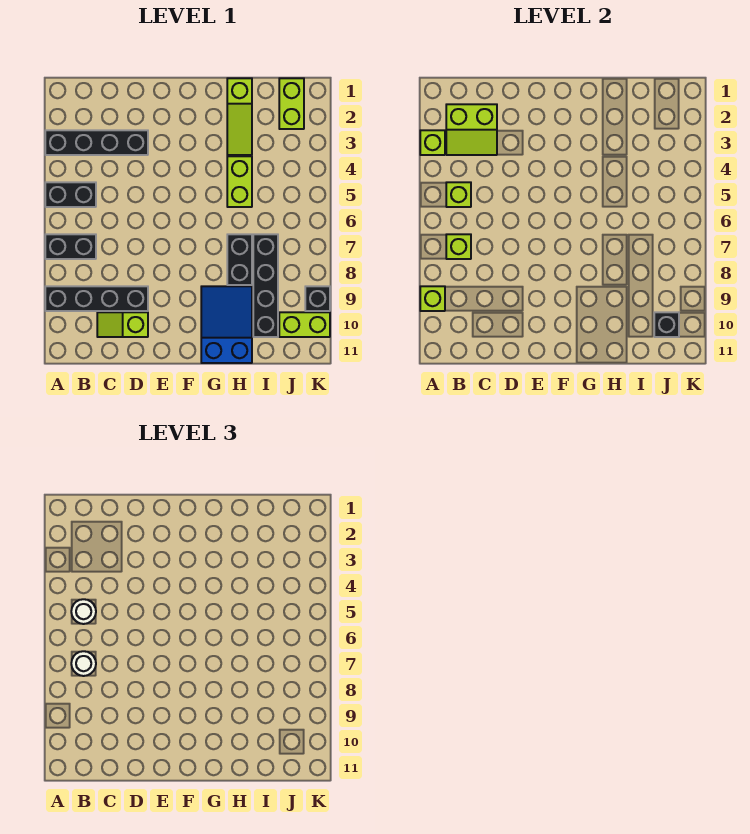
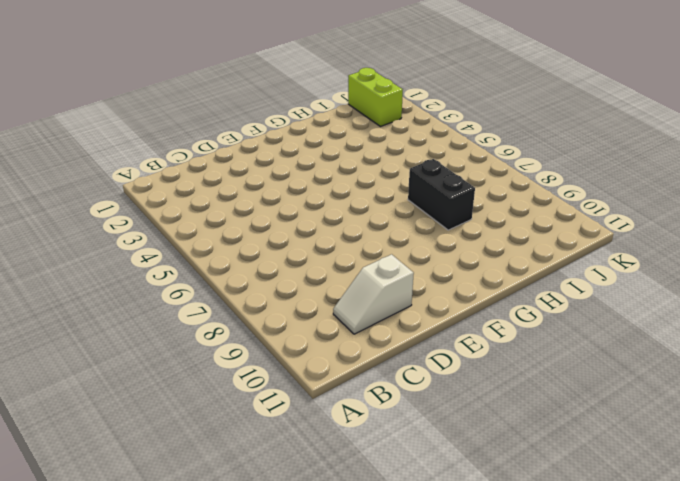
white slope C10:D10 level 1 top D -> lime slope C10:D10 level 1 top D
none -> black brick A3:D3 level 1
none -> black brick A5:B5 level 1
none -> black brick A7:B7 level 1

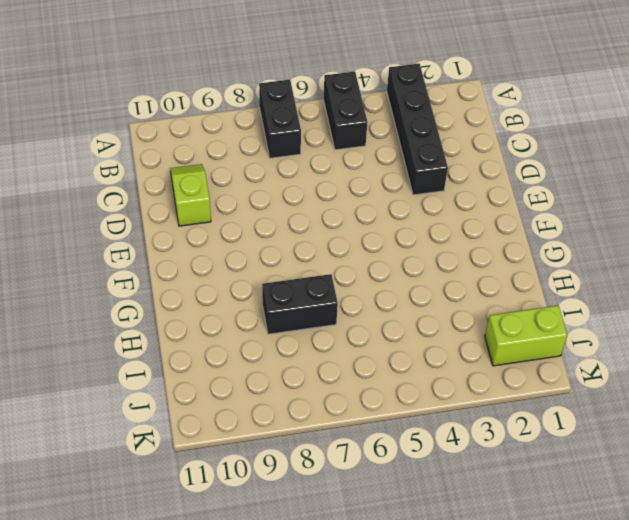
none -> black brick A9:D9 level 1
none -> blue slope G9:H11 level 1 top 11
none -> lime slope H1:H3 level 1 top 1

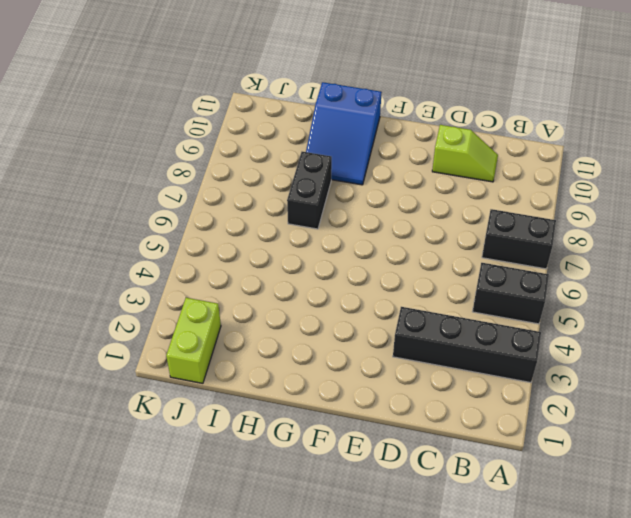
none -> black brick A9:D9 level 1
none -> lime slope H1:H3 level 1 top 1
none -> lime brick H4:H5 level 1

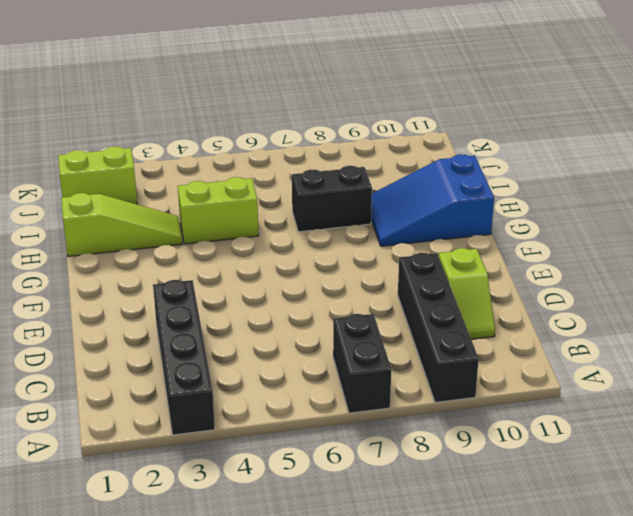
none -> black brick A5:B5 level 1
none -> black brick I7:I10 level 1
none -> lime brick J10:K10 level 1

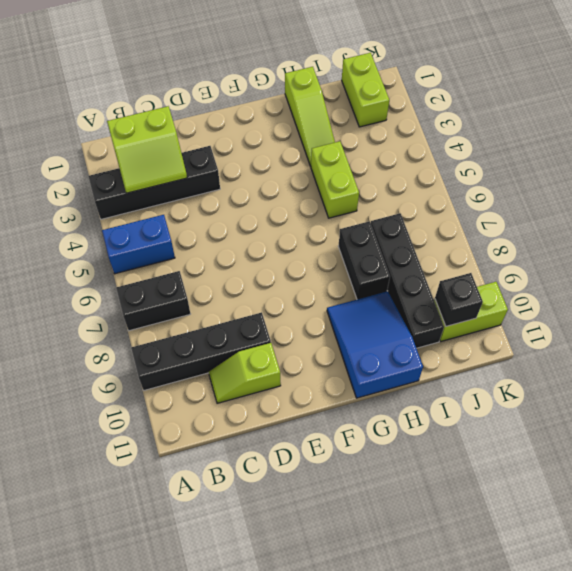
blue brick A5:B5 level 1 -> black brick A5:B5 level 1
none -> black brick K9 level 1
none -> lime brick A3 level 2
none -> lime brick A9 level 2

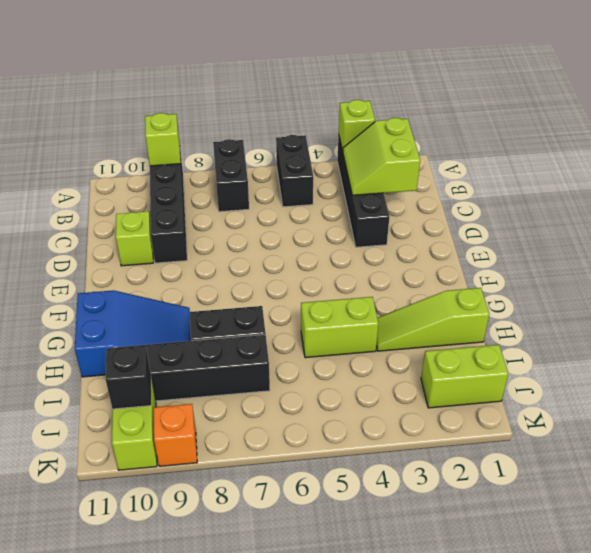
orange brick K9 level 1 -> black brick K9 level 1
none -> lime brick B5 level 2
none -> lime brick B7 level 2
none -> white round brick B5 level 3

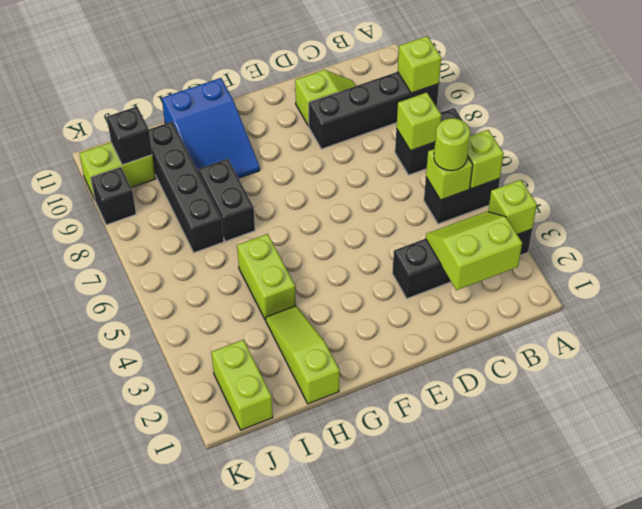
lime brick A5 level 2 -> none
lime round brick B5 level 3 -> white round brick B5 level 3
none -> white round brick B7 level 3

